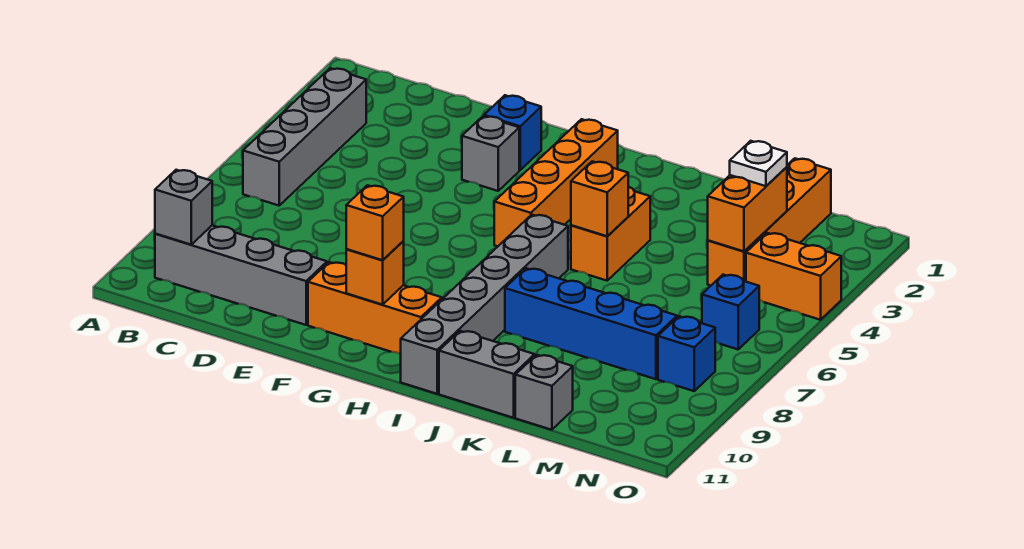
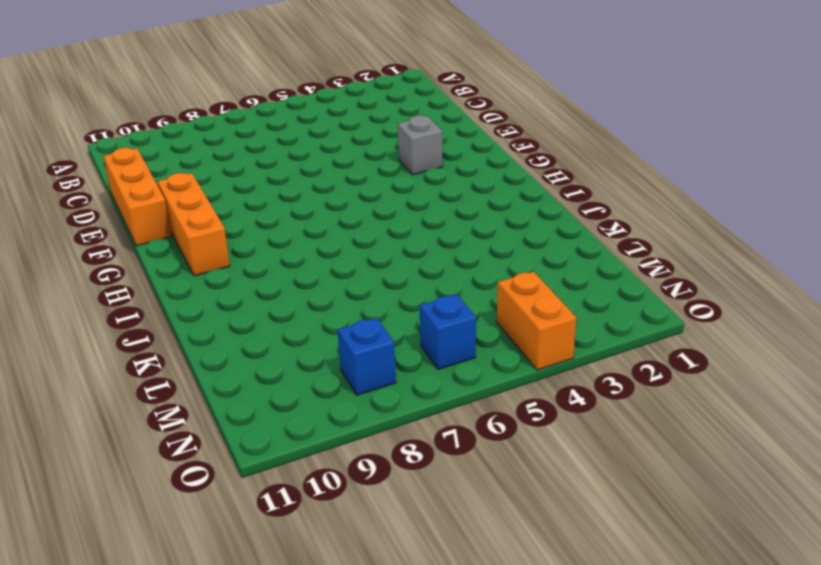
orange brick D11:F11 level 1 -> none
none -> grey brick B3:B6 level 1
none -> grey brick B10:E10 level 1
none -> blue brick F2 level 1

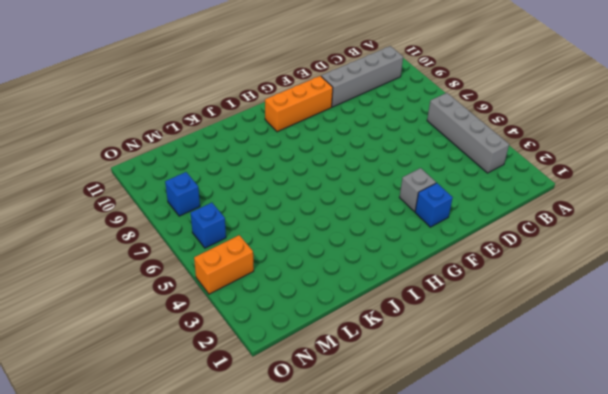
none -> orange brick H2:H5 level 1
none -> grey brick I6:I11 level 1
none -> orange brick J4:J5 level 1

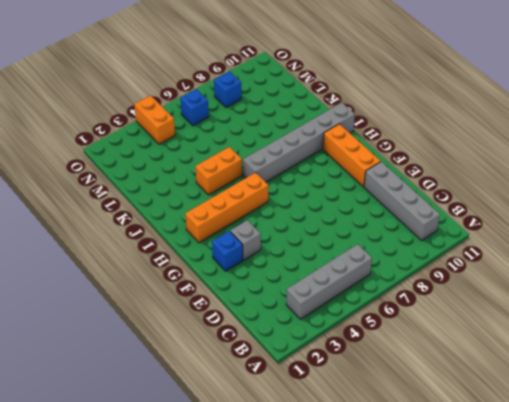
none -> blue brick J8:M8 level 1
none -> grey brick J11:K11 level 1
none -> grey brick L11 level 1

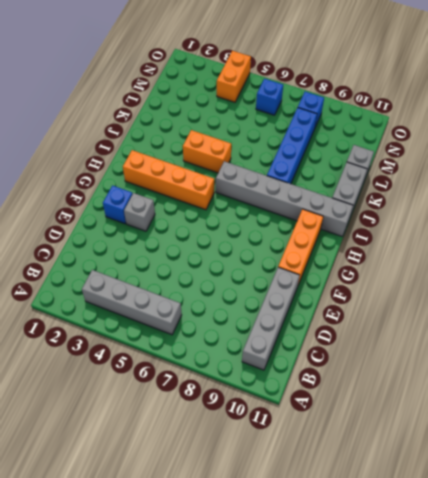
none -> orange brick M1:M4 level 1
none -> grey brick B10 level 2
none -> orange brick G10 level 2

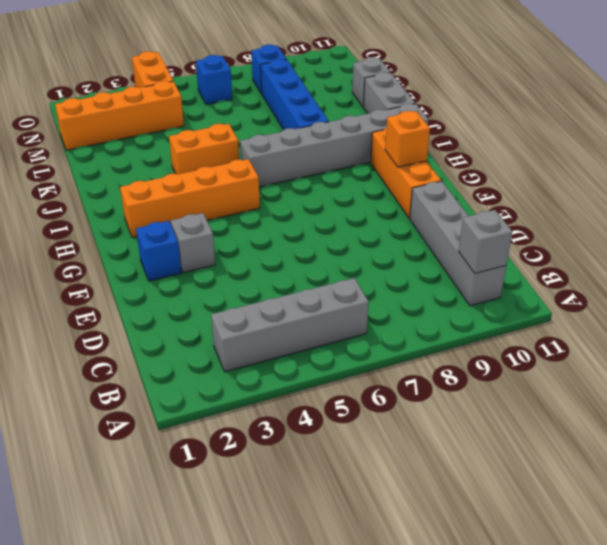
none -> orange brick J5 level 2
none -> orange brick M3:M4 level 2
none -> orange brick G10 level 3

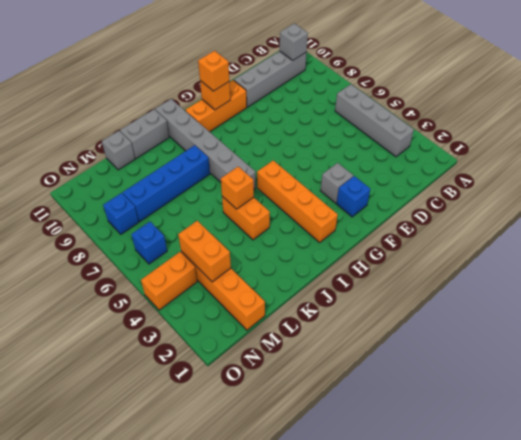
none -> white plate M3 level 3

